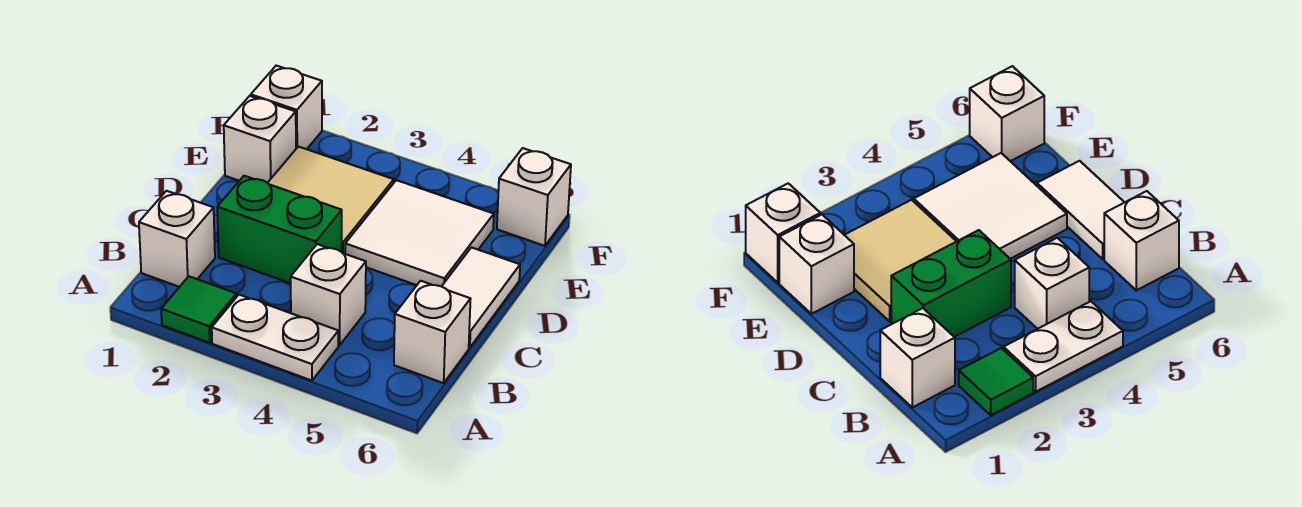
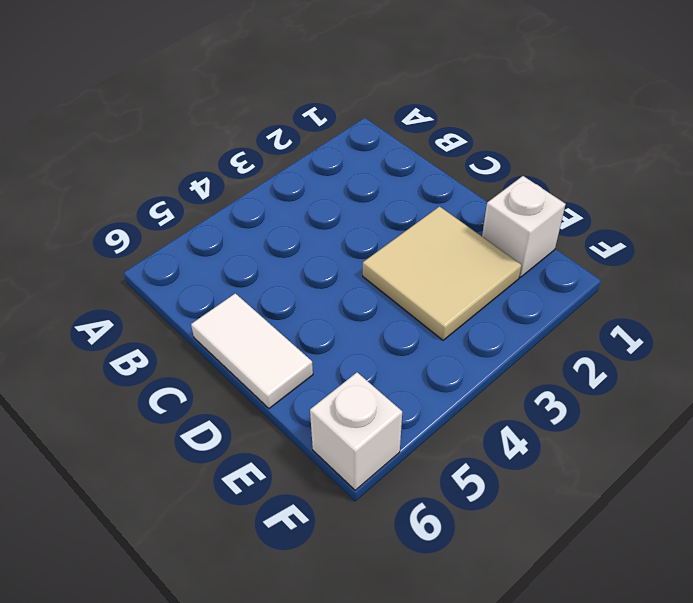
none -> green tile A2 level 1
none -> white plate A3:A4 level 1
none -> white brick B1 level 1

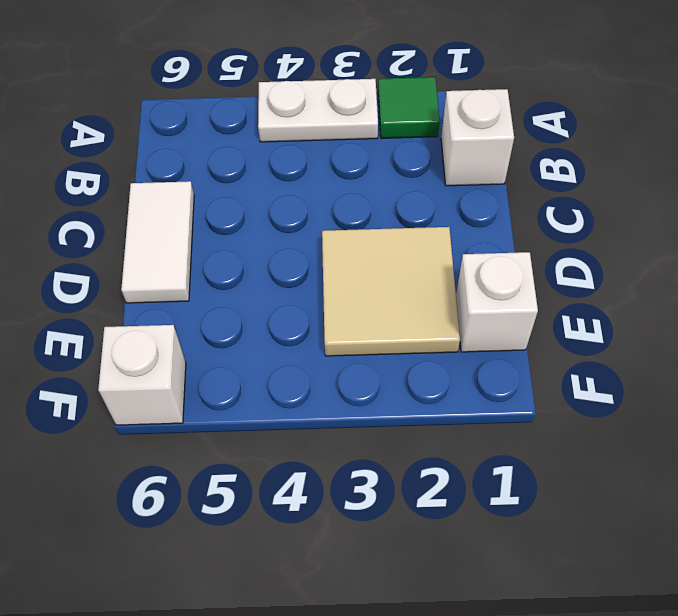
none -> white brick B4 level 1
none -> white brick B6 level 1
none -> green brick C2:C3 level 1

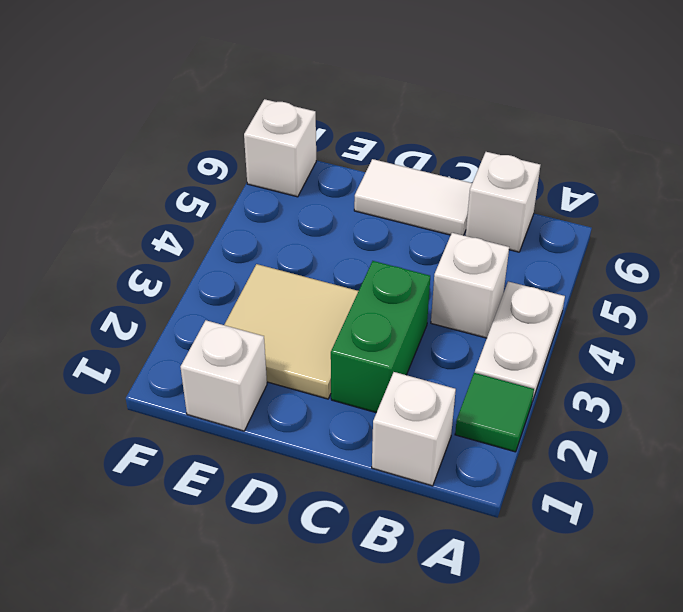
none -> white tile D4:E5 level 1
none -> white brick F1 level 1

